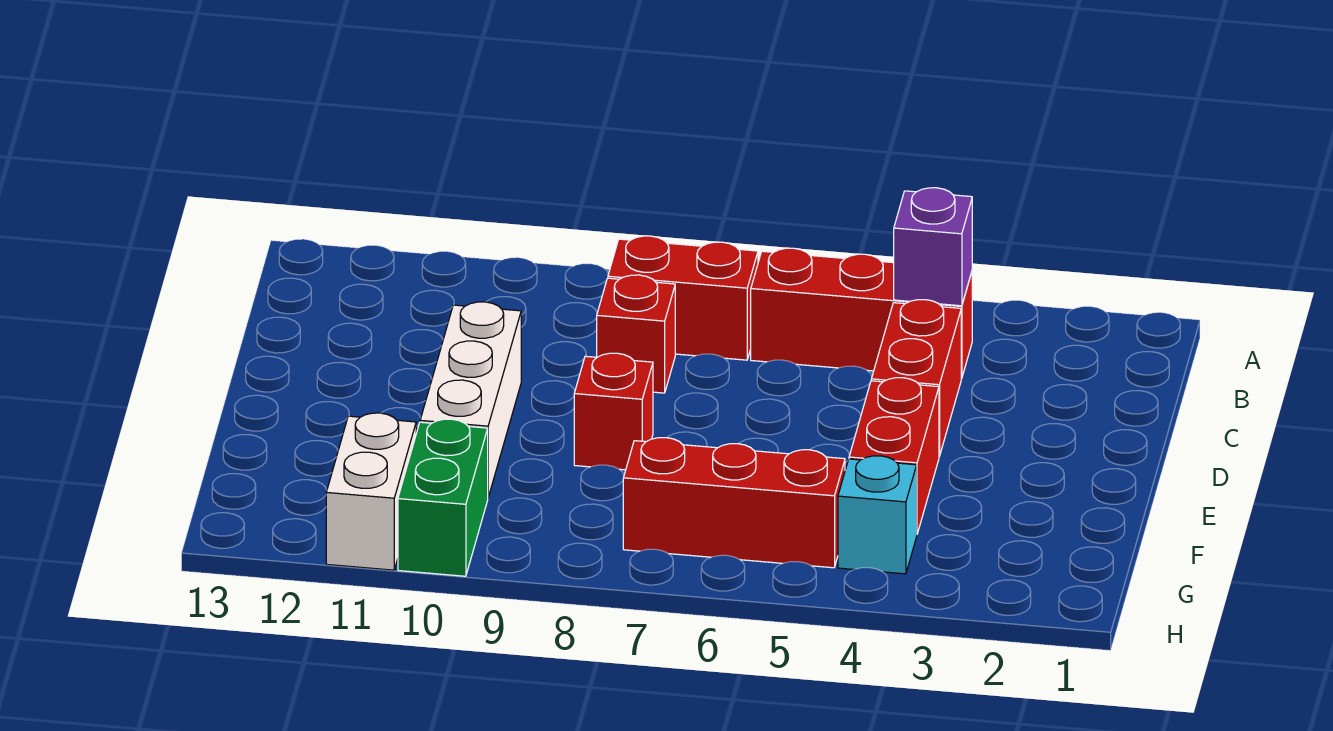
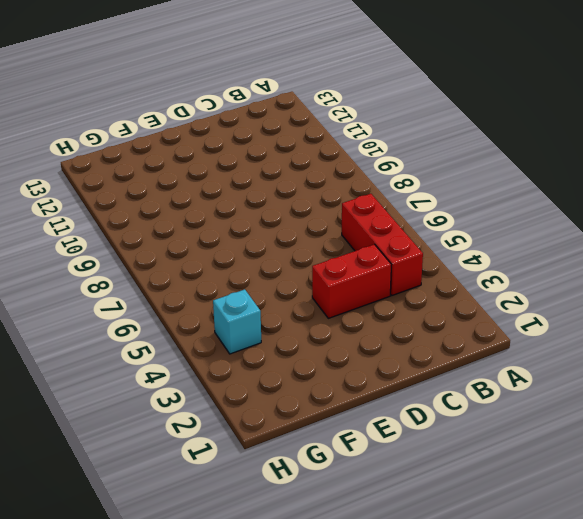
none -> red brick B7:B8 level 1
none -> red brick C8 level 1
none -> white brick D10:F10 level 1

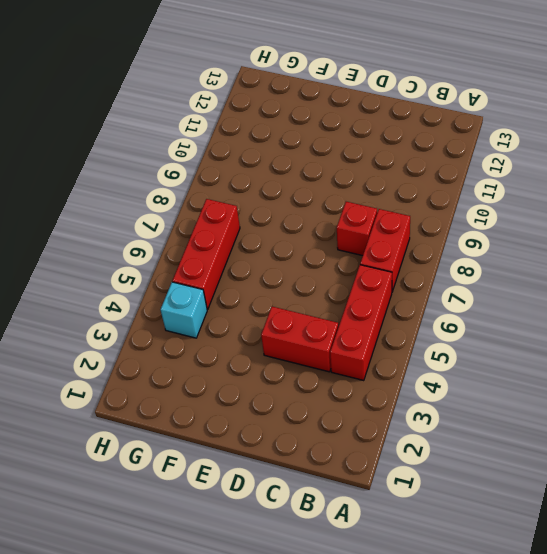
none -> white brick D10:F10 level 1
none -> red brick E4:F4 level 1
none -> red brick E8 level 1

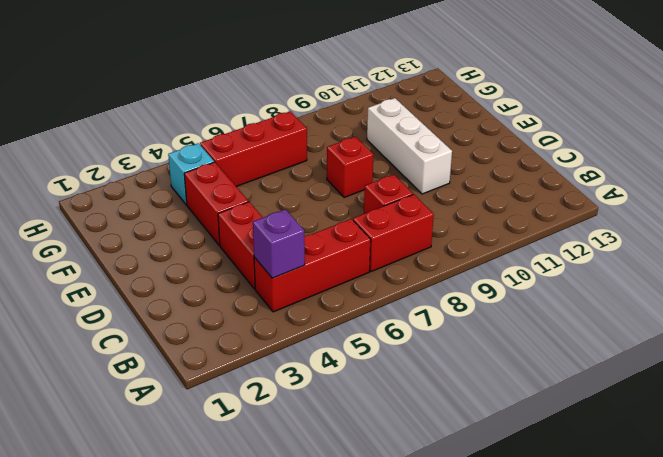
none -> green brick G10:H10 level 1
none -> white brick G11:H11 level 1

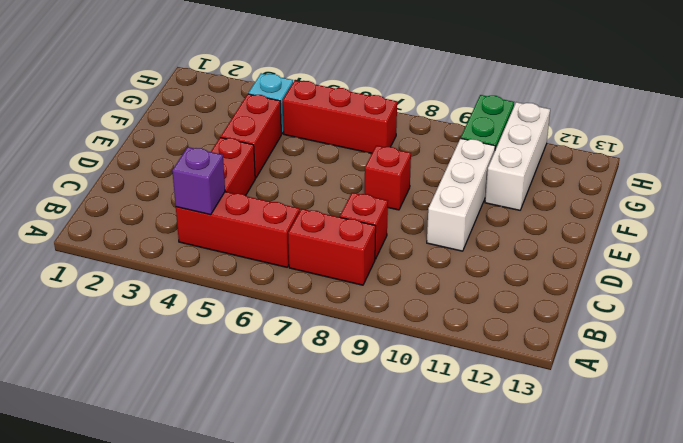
white brick F11:H11 level 1 -> white brick G11:H11 level 1

